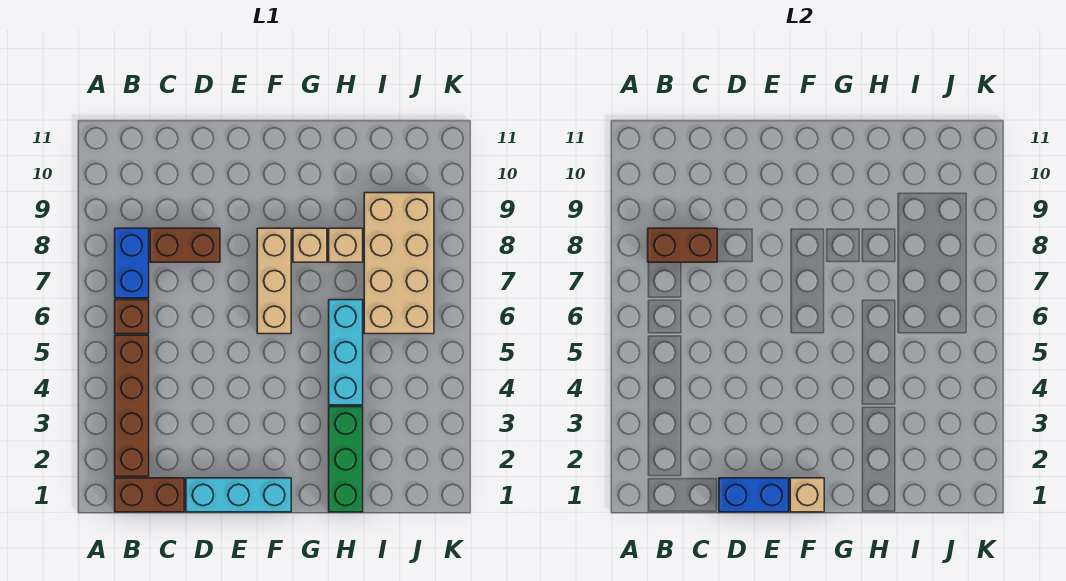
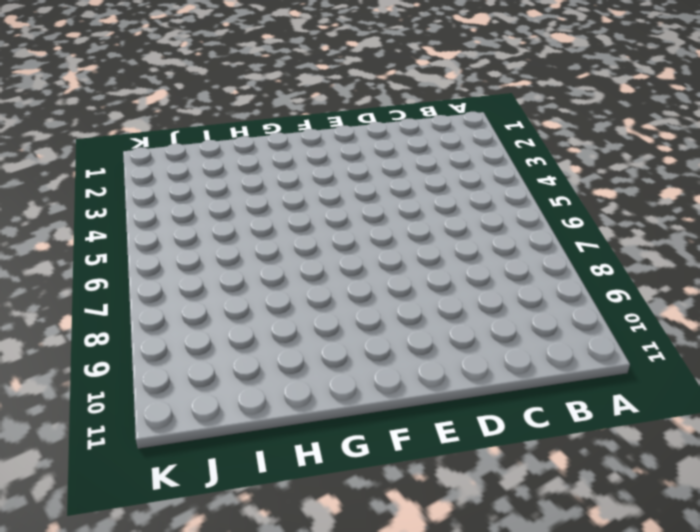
none -> brown brick B1:C1 level 1
none -> brown brick B2:B5 level 1
none -> brown brick B6 level 1

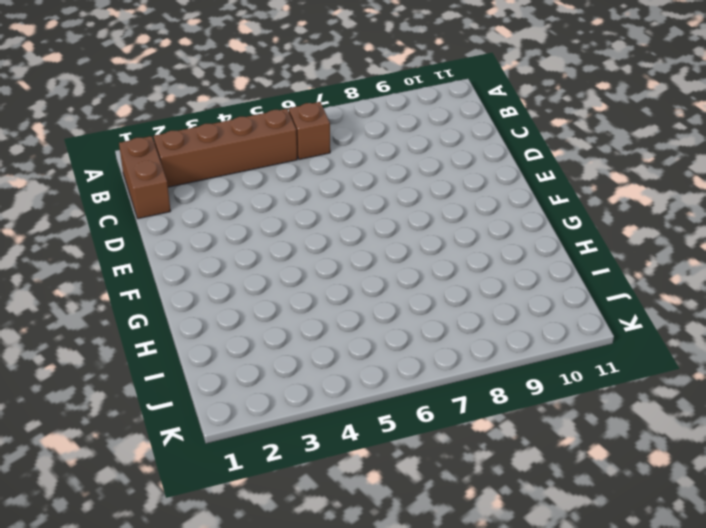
none -> blue brick B7:B8 level 1
none -> brown brick C8:D8 level 1
none -> cyan brick D1:F1 level 1

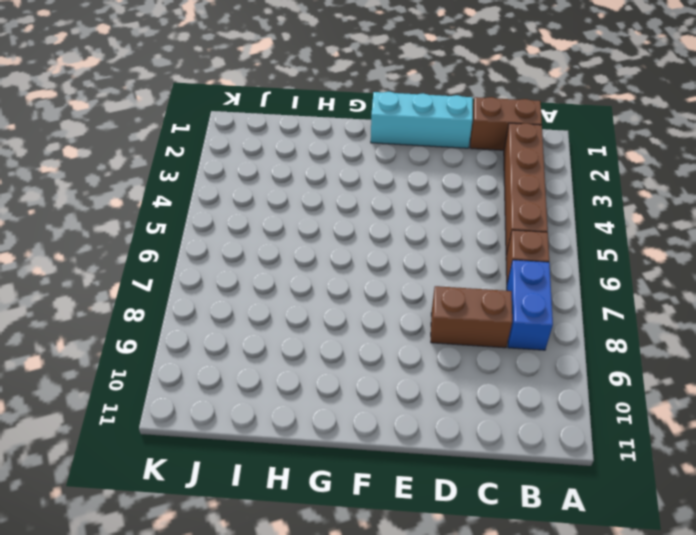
none -> tan brick F6:F8 level 1
none -> tan brick G8 level 1
none -> green brick H1:H3 level 1

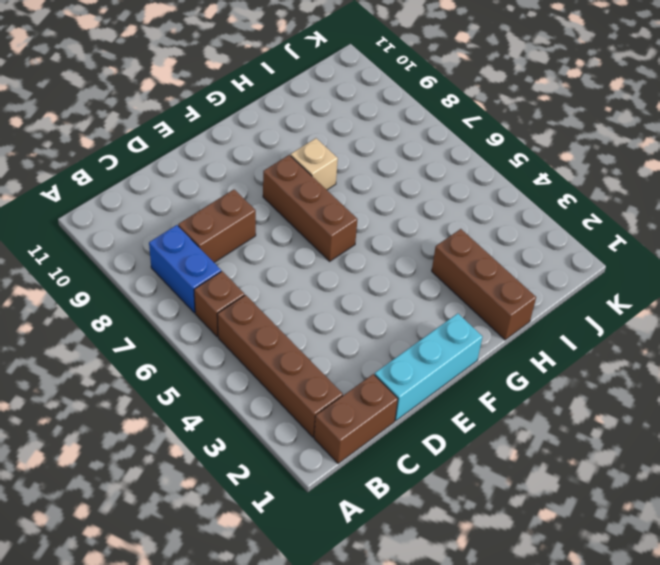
brown brick F6:F8 level 1 -> tan brick F6:F8 level 1
brown brick H1:H3 level 1 -> green brick H1:H3 level 1
none -> cyan brick H4:H6 level 1
none -> tan brick H8 level 1
none -> tan brick I6:J9 level 1

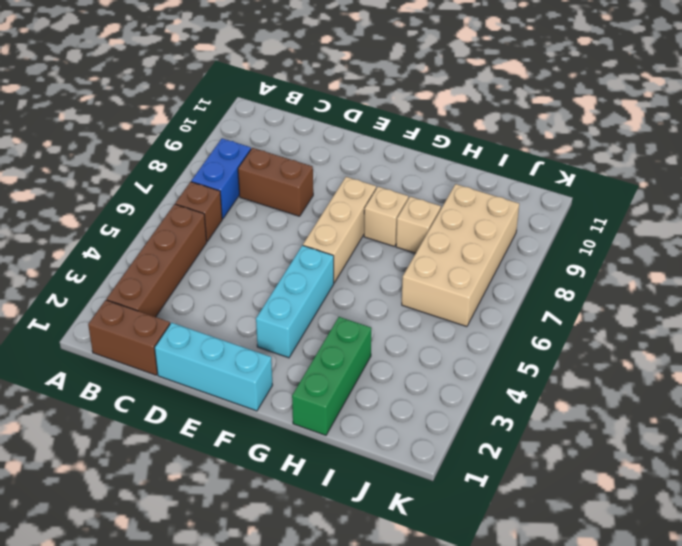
cyan brick F3:F5 level 1 -> cyan brick H4:H6 level 1
none -> brown brick B8:C8 level 2
none -> blue brick D1:E1 level 2
none -> tan brick F1 level 2

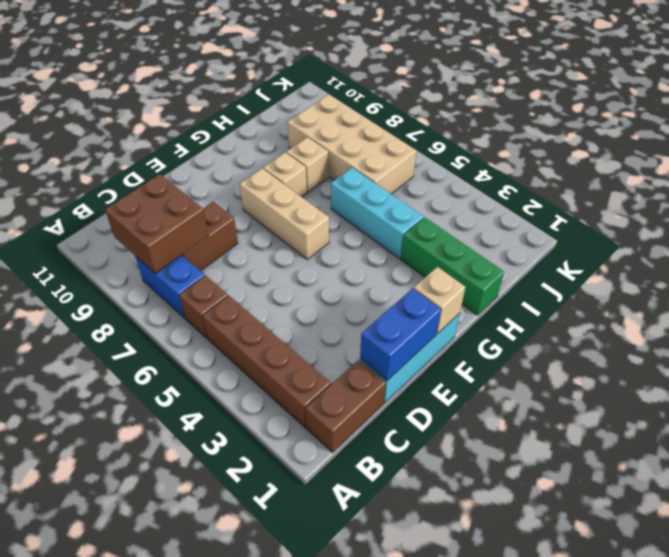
brown brick B8:C9 level 2 -> brown brick B8:C8 level 2

